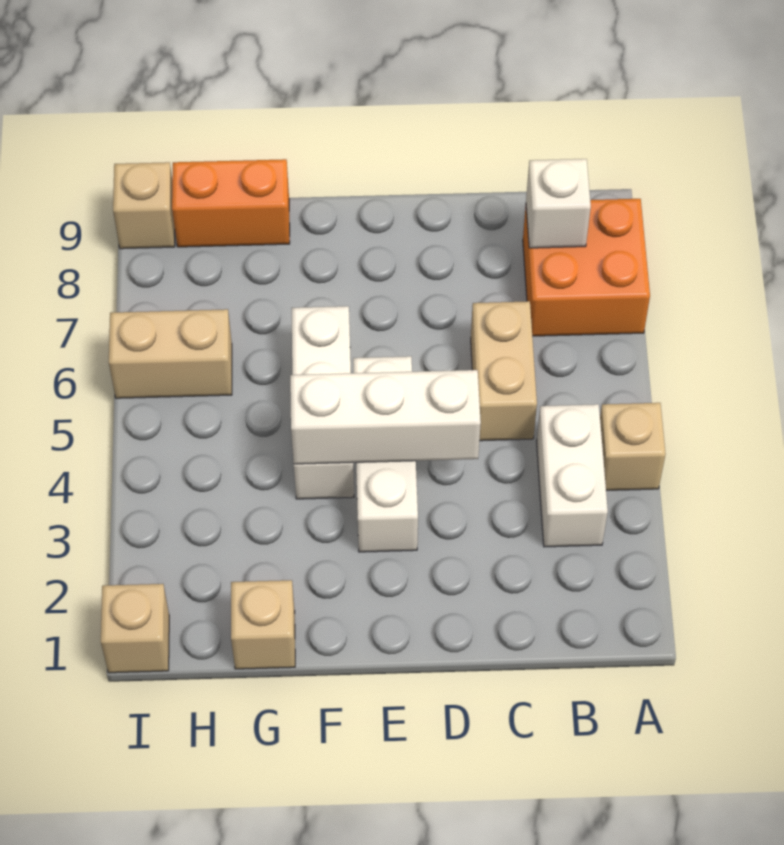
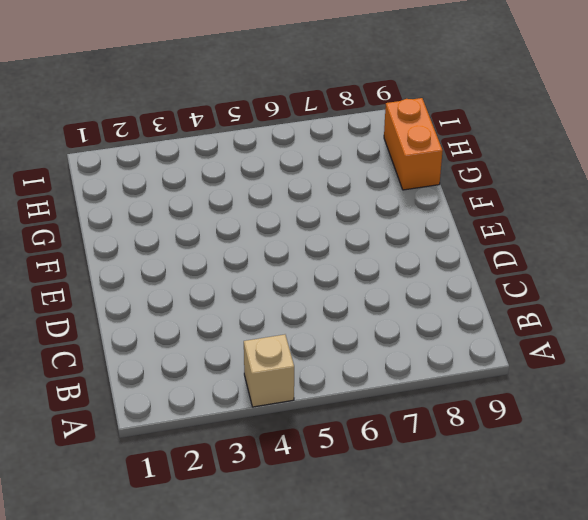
none -> orange brick A7:B8 level 1
none -> white brick B3:B4 level 1
none -> tan brick C5:C6 level 1

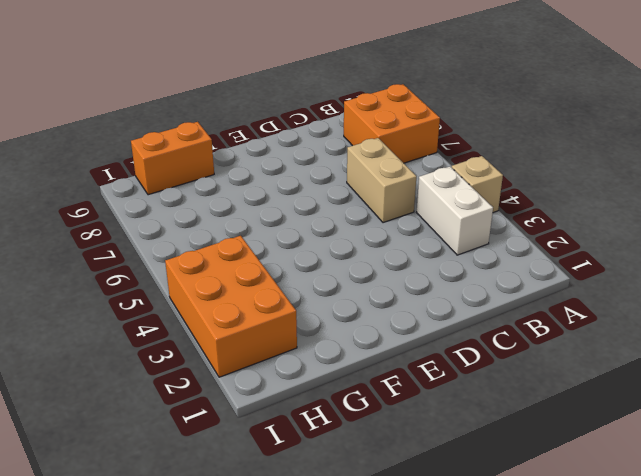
orange brick H2:I4 level 1 -> none
none -> white brick E3:E5 level 1
none -> white brick F4:F6 level 1
none -> tan brick G1 level 1

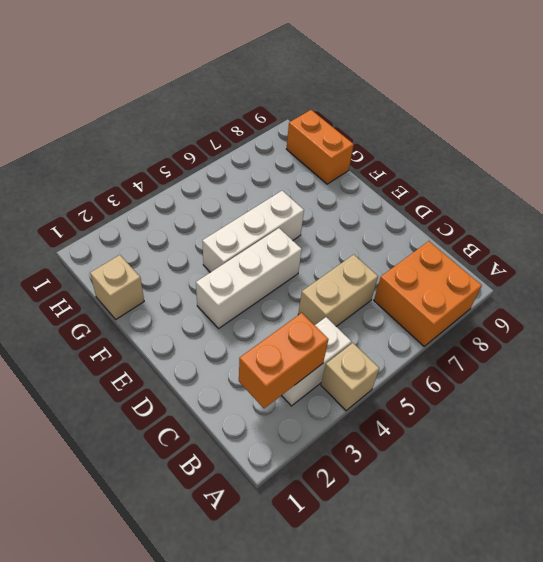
orange brick B2:B3 level 2 -> none
none -> tan brick H6:I6 level 1
none -> tan brick I1 level 1
none -> tan brick I9 level 1

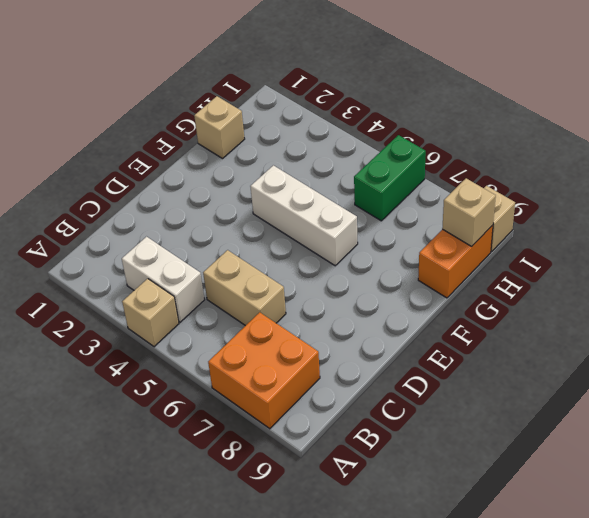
green brick H6:I6 level 1 -> tan brick H6:I6 level 1
tan brick H9 level 2 -> tan brick I1 level 1
none -> white brick E3:E5 level 1
none -> white brick B8 level 2
none -> white brick D4:F4 level 2

